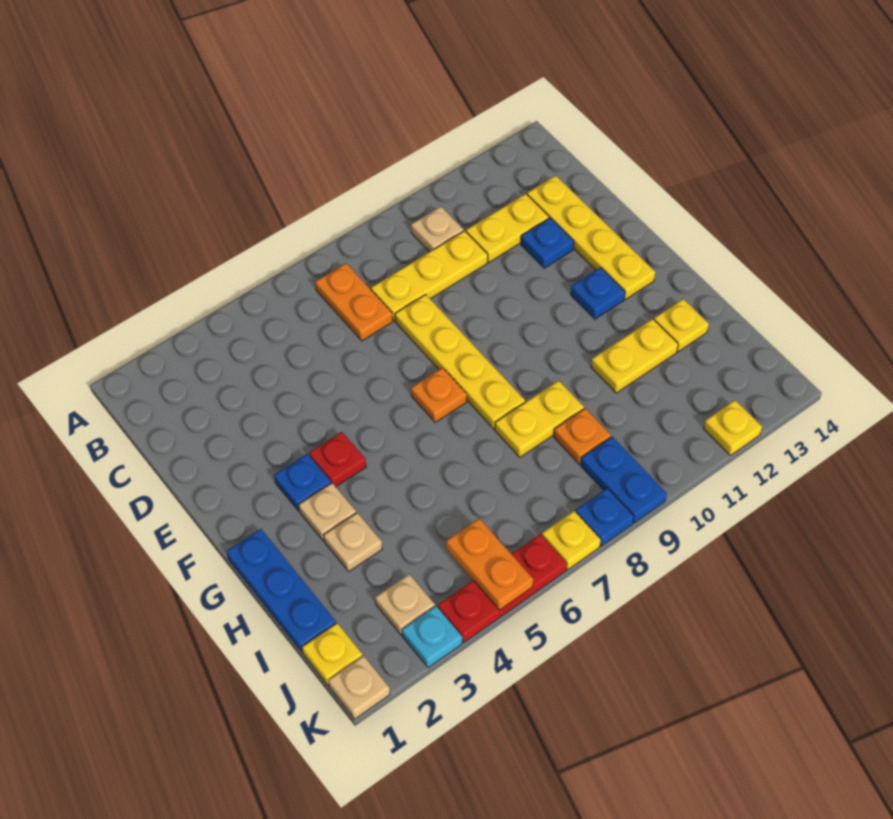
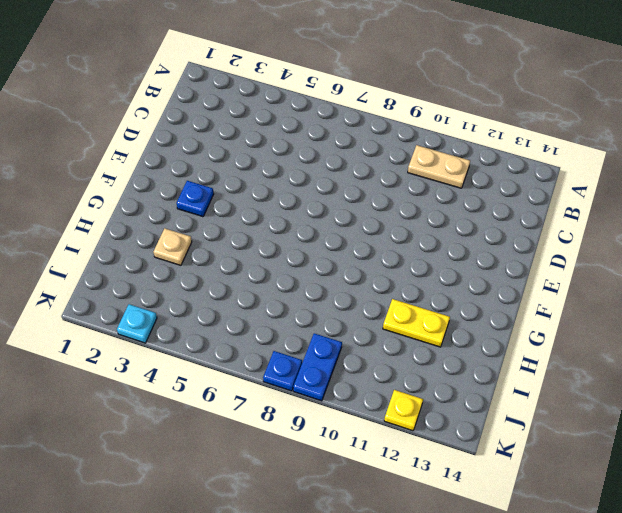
tan plate B10:B11 level 1 -> tan plate B10 level 1
none -> orange plate B7:C7 level 1
none -> yellow plate C8:C10 level 1
none -> yellow plate C11:C12 level 1

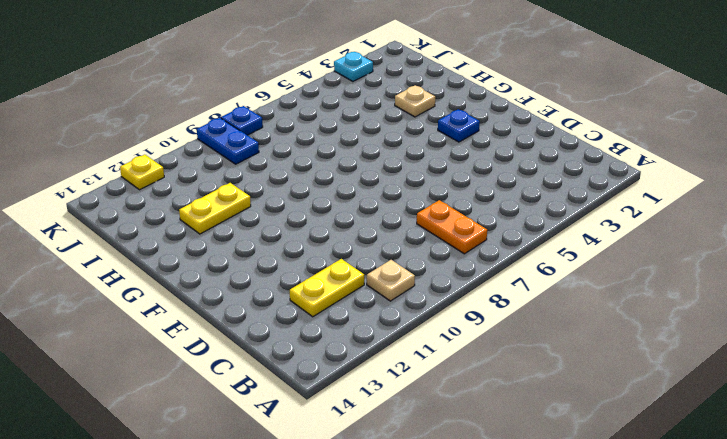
none -> yellow plate C8:C10 level 1
none -> yellow plate C13:F13 level 1
none -> yellow plate D8:G8 level 1

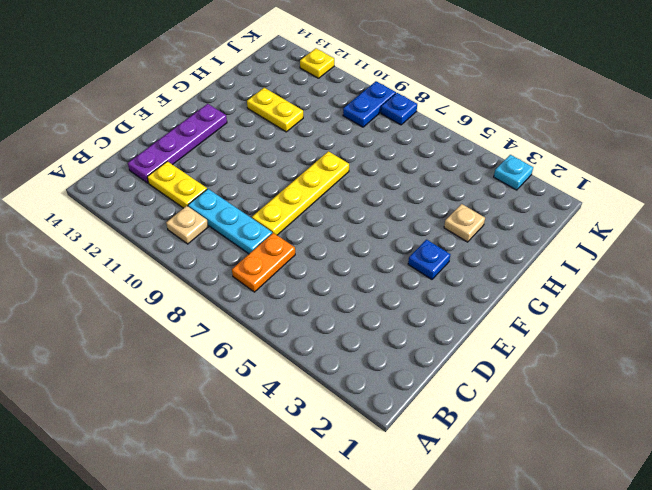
cyan plate C8:C10 level 1 -> yellow plate C8:C10 level 1
purple plate C13:F13 level 1 -> yellow plate C13:F13 level 1
none -> blue plate D12 level 1
none -> red plate F4 level 1
none -> orange plate F7 level 1

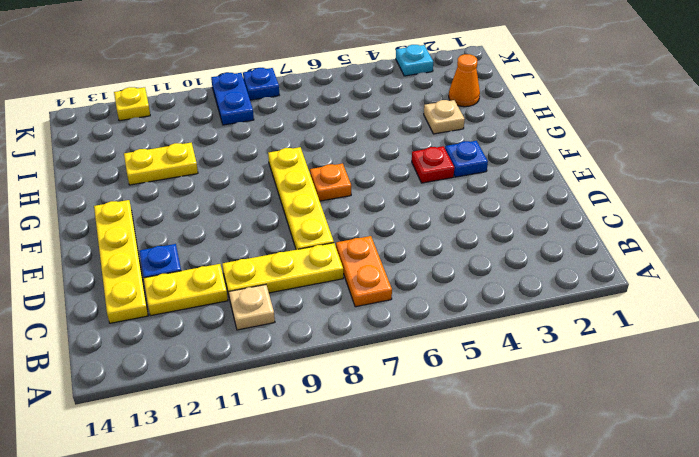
orange cone I2 level 1 -> none
none -> blue plate F12 level 1
none -> blue plate G1:I1 level 1
none -> tan plate G3 level 1

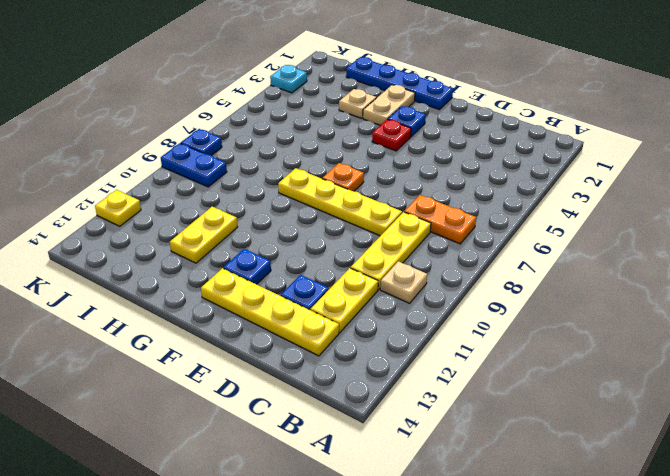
blue plate F1:I1 level 1 -> blue plate G1:I1 level 1
tan plate G2:G3 level 1 -> tan plate G3 level 1
none -> yellow plate H8:H9 level 1
none -> yellow plate H13 level 1
none -> orange plate I9 level 1

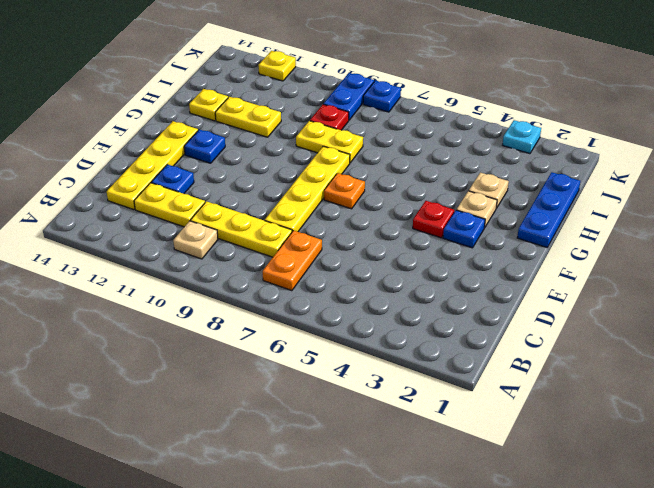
red plate I9 level 1 -> orange plate I9 level 1
none -> yellow plate J1 level 1
none -> tan plate J3 level 1
none -> tan plate K1 level 1

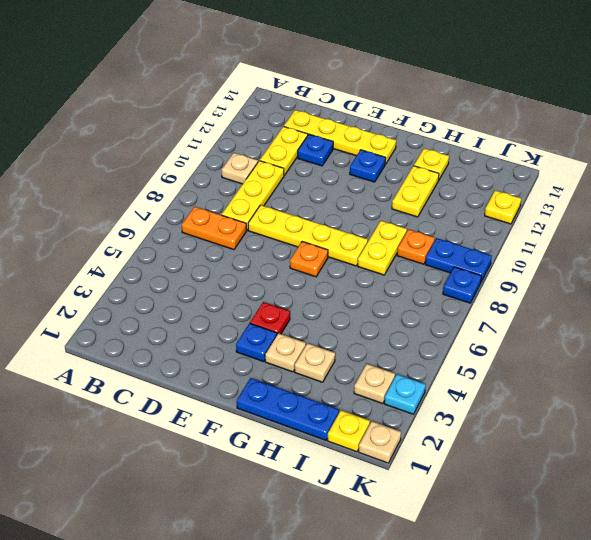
none -> red plate K4:K6 level 1
none -> yellow plate K7 level 1
none -> orange plate J5:K5 level 2

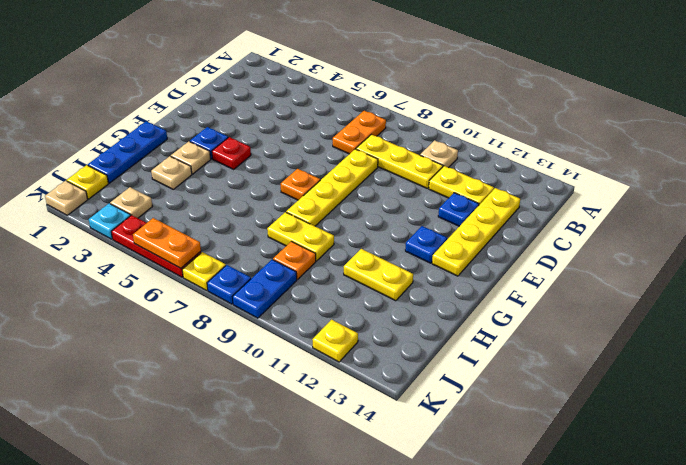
orange plate K5:K6 level 2 -> orange plate J5:K5 level 2
none -> yellow plate H13 level 1

